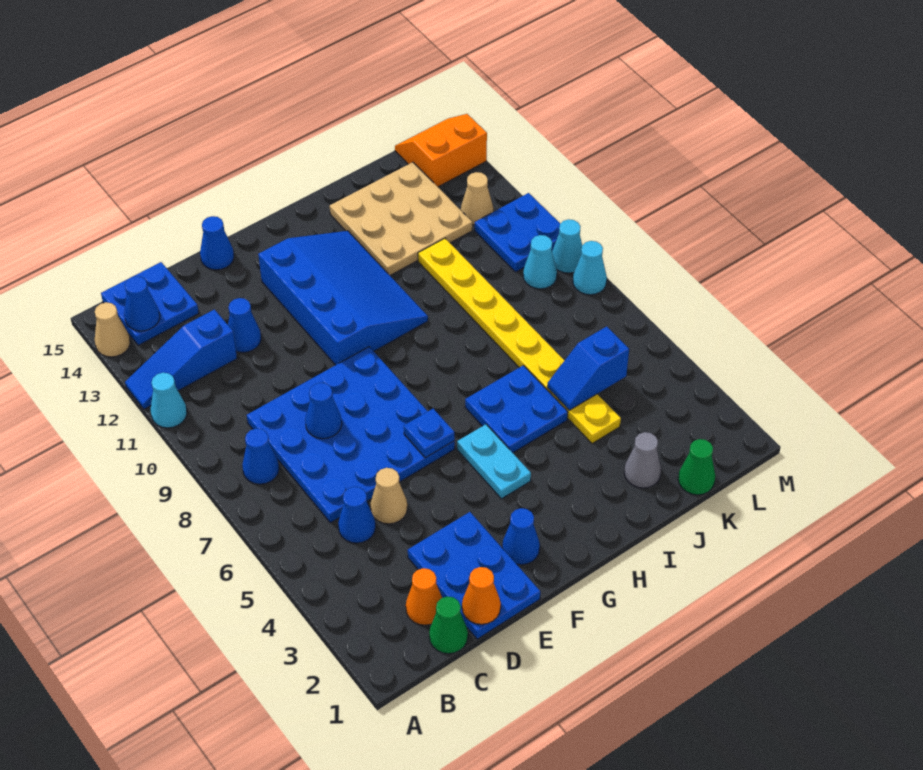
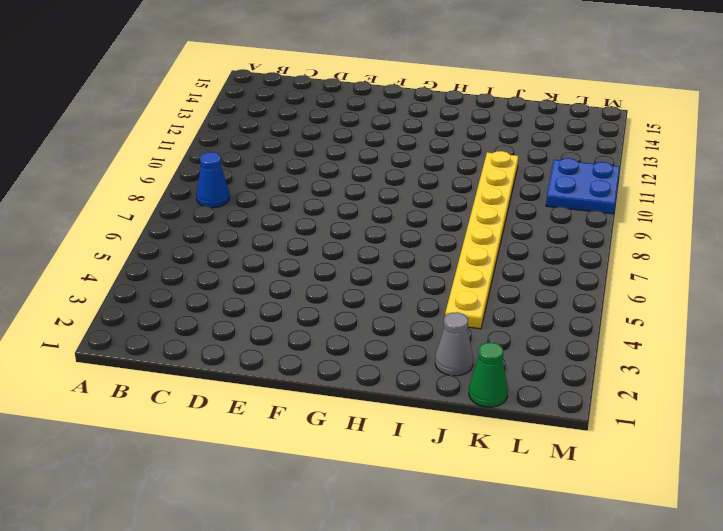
none -> cyan cone A11 level 1
none -> blue slope A12:C12 level 1 top C
none -> tan cone A14 level 1
none -> blue plate B14:C15 level 1

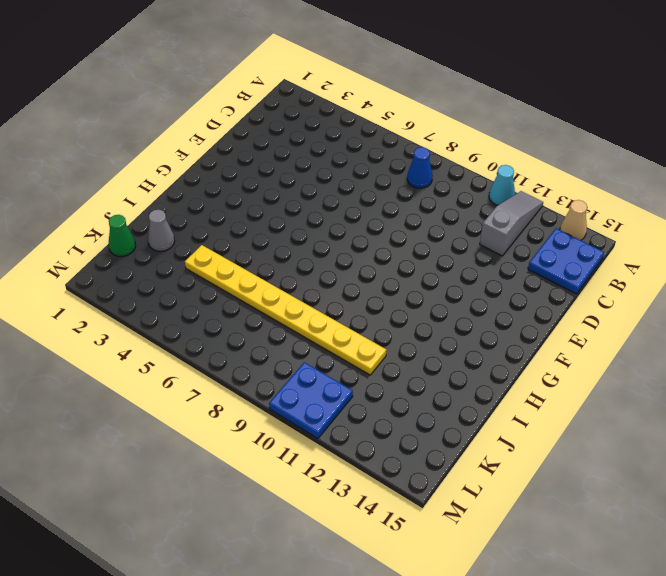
grey slope A12:C12 level 1 top C -> blue slope A12:C12 level 1 top C
none -> green cone C1 level 1
none -> orange cone C2 level 1
none -> blue cone C5 level 1
none -> blue plate C6:F9 level 1

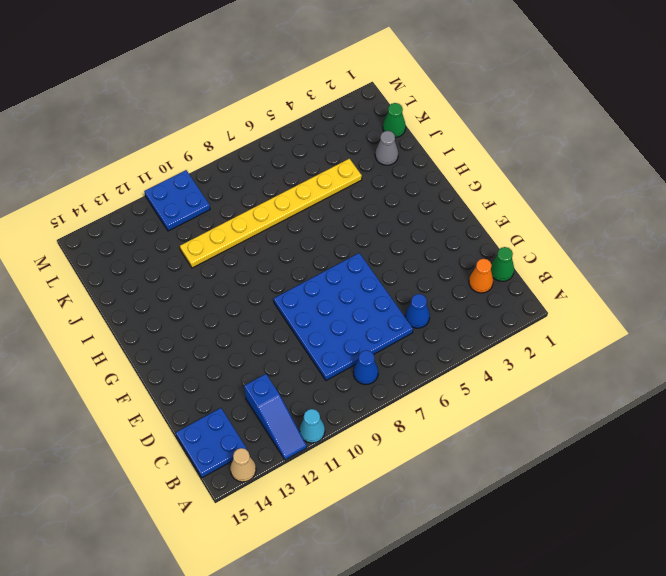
none -> blue plate D1:E3 level 1
none -> tan cone D5 level 1
none -> blue cone D12 level 1
none -> blue cone E15 level 1

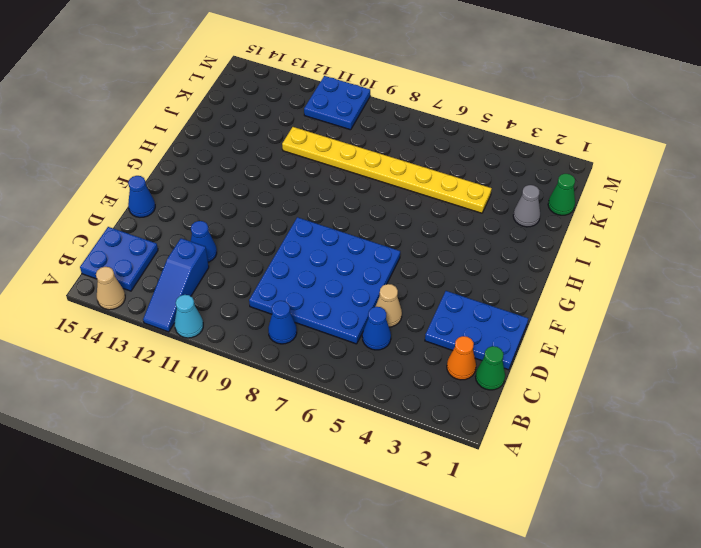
none -> blue cone F2 level 1
none -> blue slope F10:H13 level 1 top F
none -> cyan plate G4:G5 level 1
none -> blue plate H5:I6 level 1

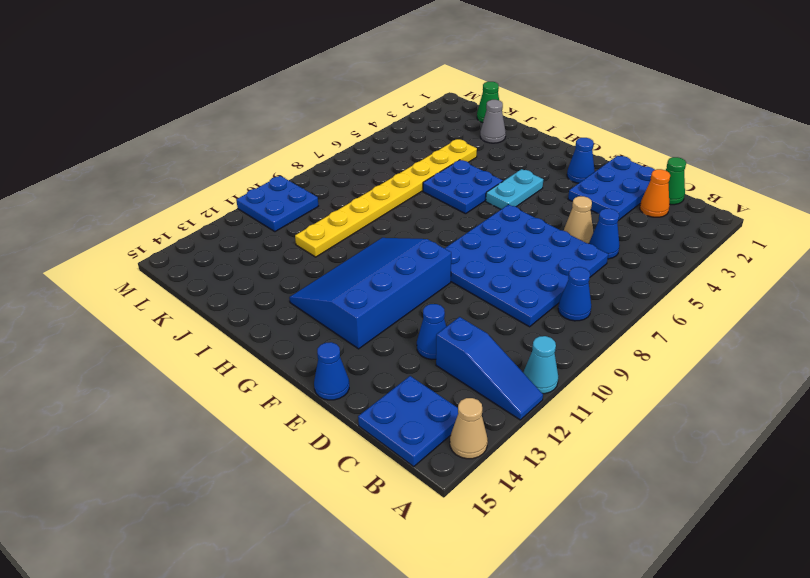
none -> tan plate I12:K14 level 1
none -> cyan cone L9 level 1
none -> tan cone L12 level 1
none -> orange slope L14:M15 level 1 top 14

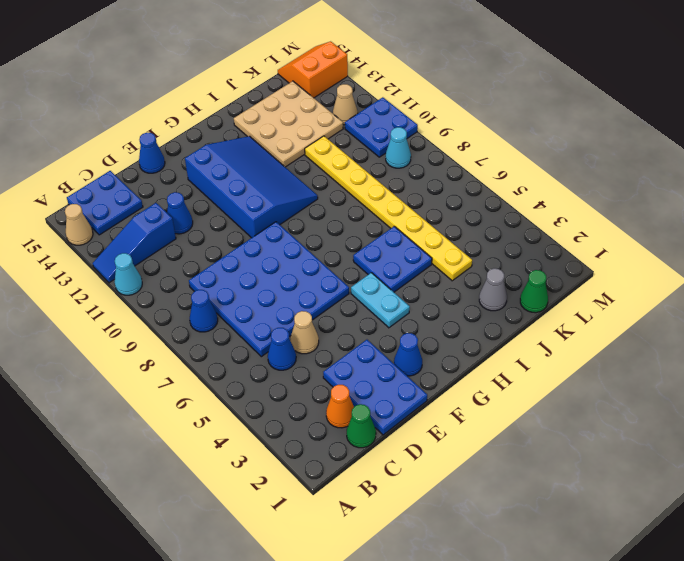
none -> cyan cone M8 level 1
none -> cyan cone M9 level 1
none -> blue cone B14 level 2
none -> orange cone D1 level 2

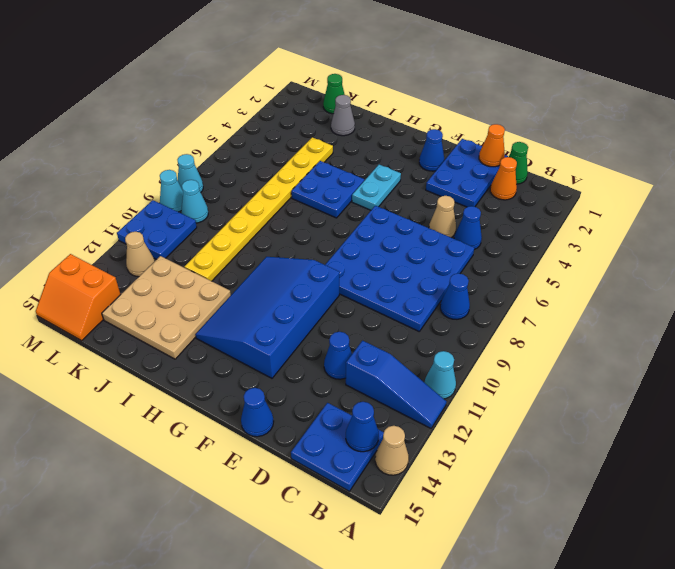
none -> blue cone D8 level 2
none -> blue plate F6 level 2
none -> blue slope J5:K5 level 2 top K

